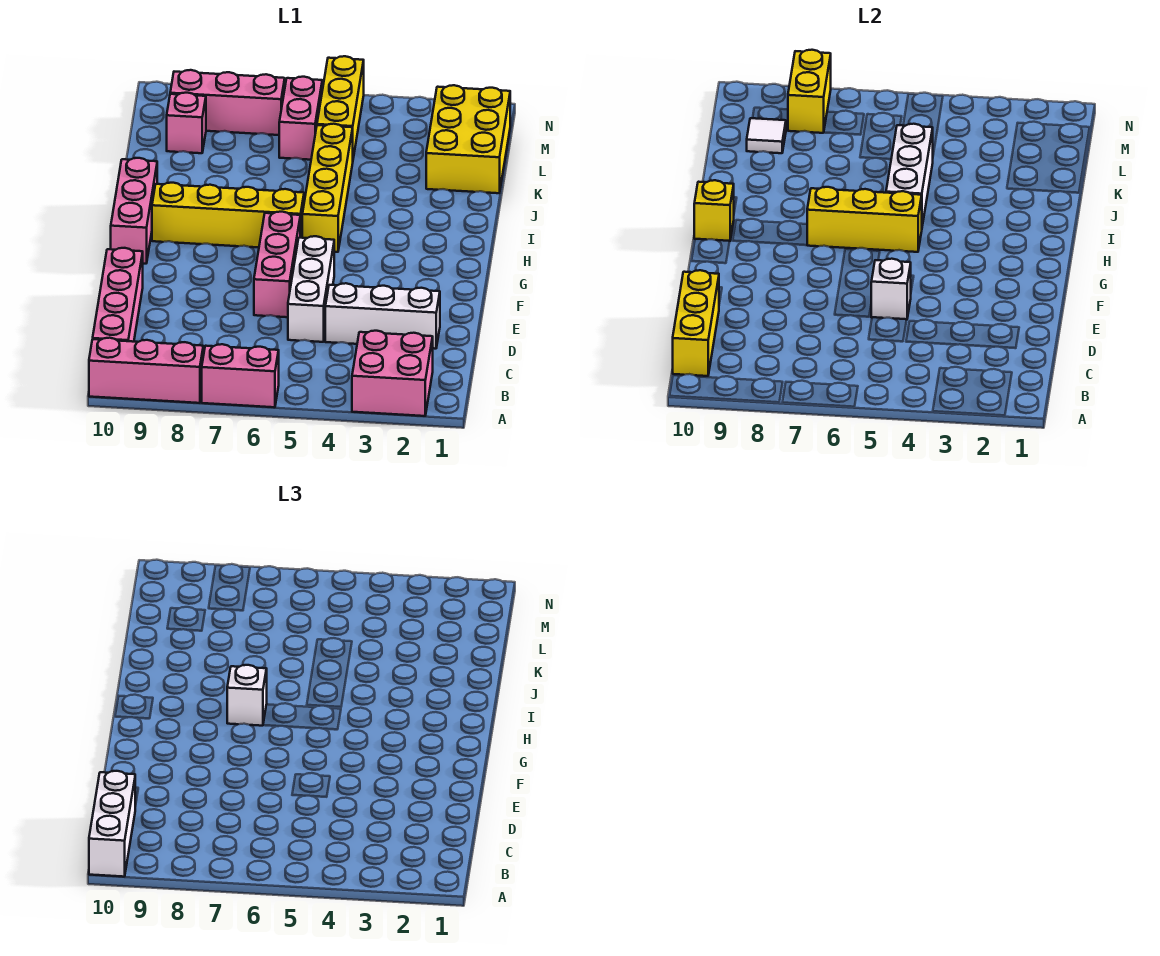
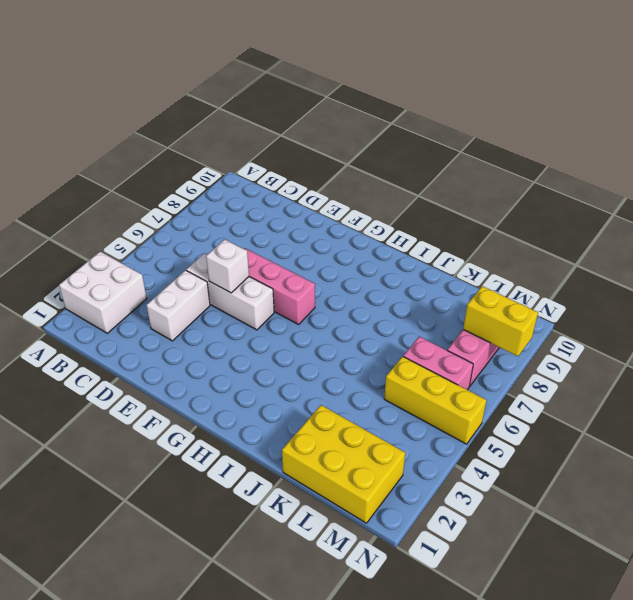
white brick A2:B3 level 1 -> pink brick A2:B3 level 1
white brick D3:D4 level 1 -> white brick D2:D4 level 1
none -> pink brick A6:A7 level 1
none -> pink brick A8:A10 level 1
none -> pink brick B10:E10 level 1

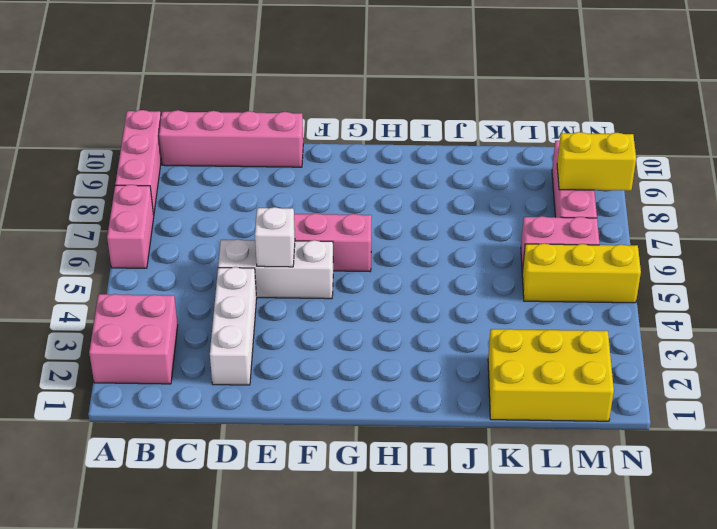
none -> pink brick G10:I10 level 1
none -> yellow brick H5:K5 level 1
none -> yellow brick H6:H9 level 1

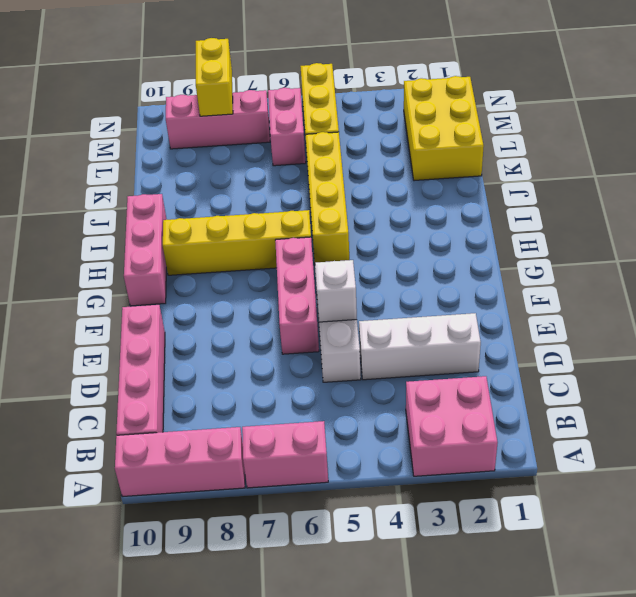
none -> pink brick L9 level 1
none -> yellow brick B10:D10 level 2
none -> yellow brick H5:H7 level 2

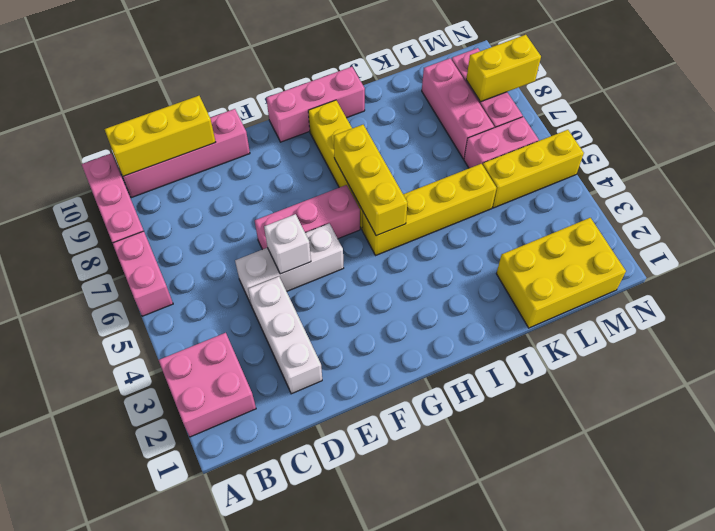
pink brick L7:L9 level 1 -> pink brick L9 level 1
none -> yellow brick H10 level 2
none -> white brick I5:K5 level 2
none -> white tile L9 level 2

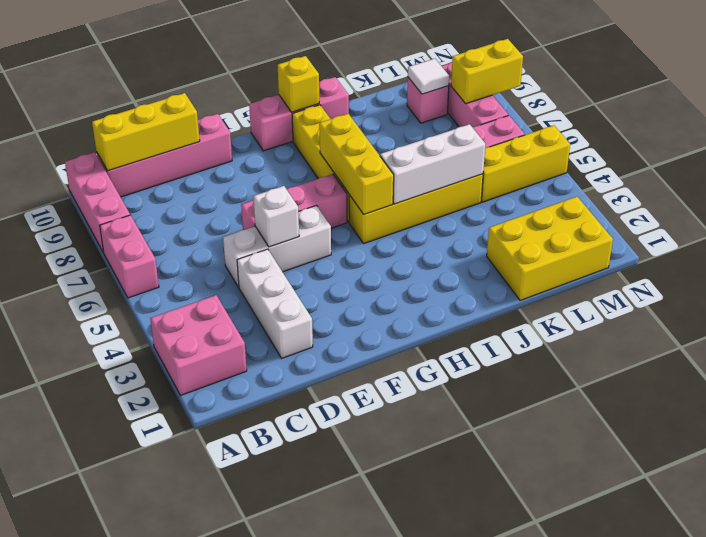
none -> white brick A10:C10 level 3
none -> white brick H7 level 3

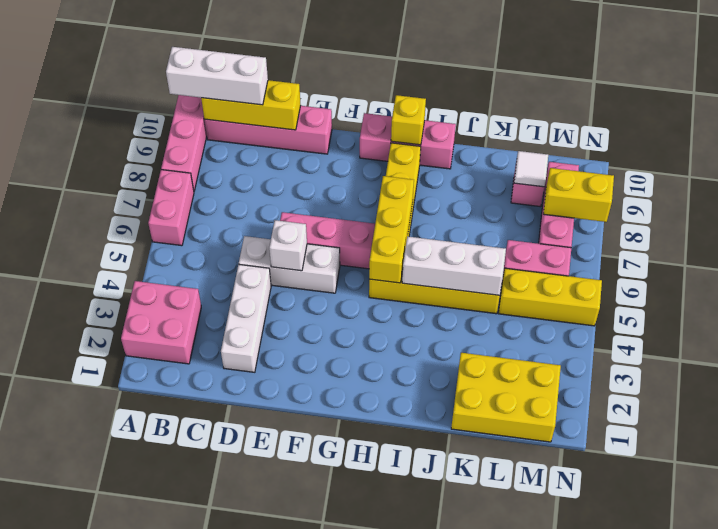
none -> white brick H7 level 3

